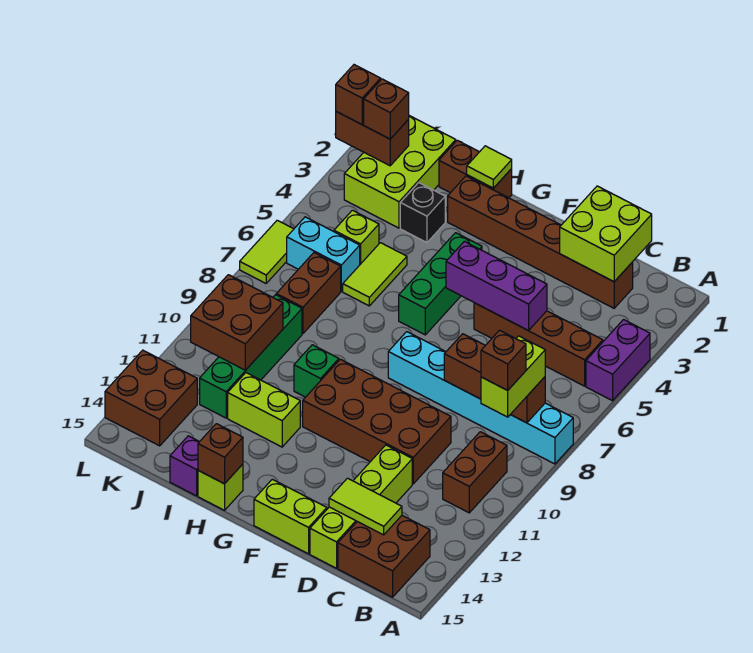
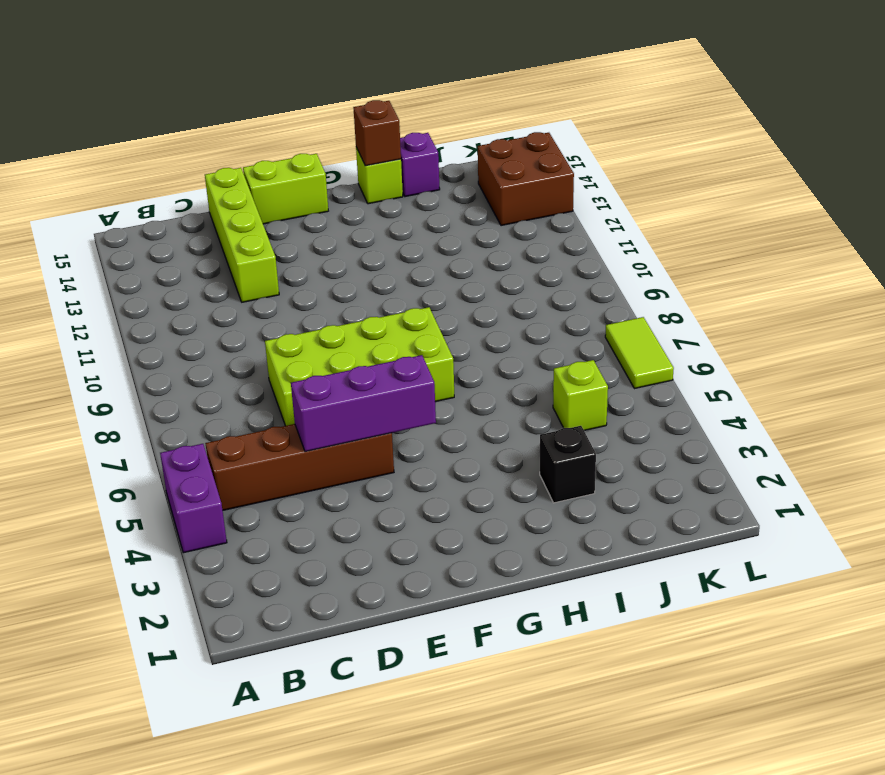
lime brick D7:G8 level 1 -> cyan brick A8:F8 level 1
none -> brown brick B10:B11 level 1
none -> brown brick B14:C15 level 1
none -> brown brick C2:H2 level 1
none -> brown brick D10:G11 level 1

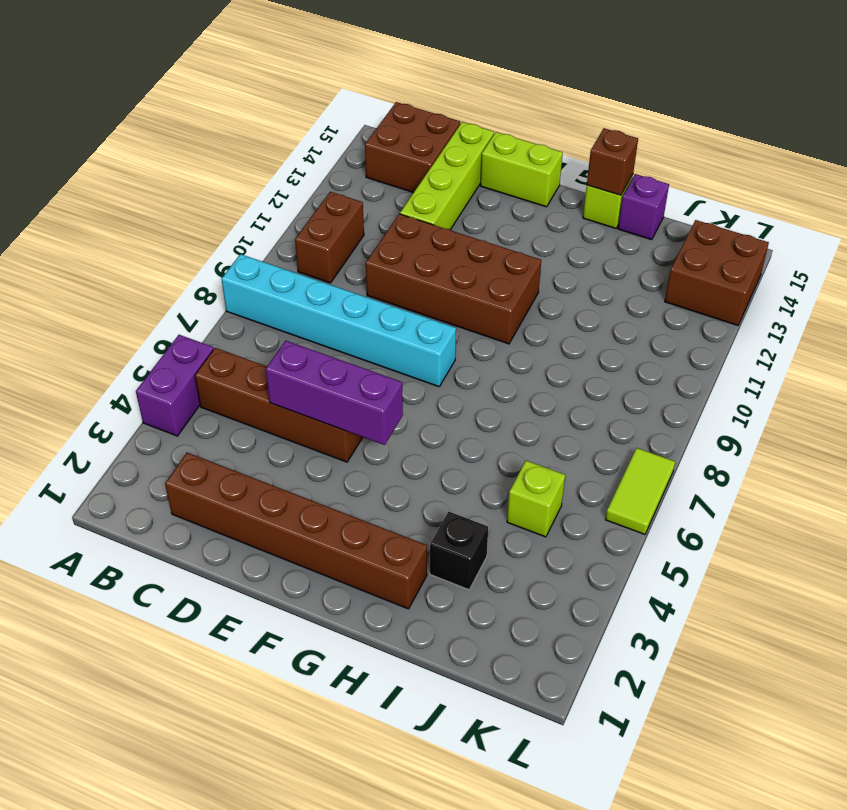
none -> green brick G4:G6 level 1
none -> brown brick H1:I1 level 1
none -> green brick H10 level 1
none -> lime brick H12:I12 level 1

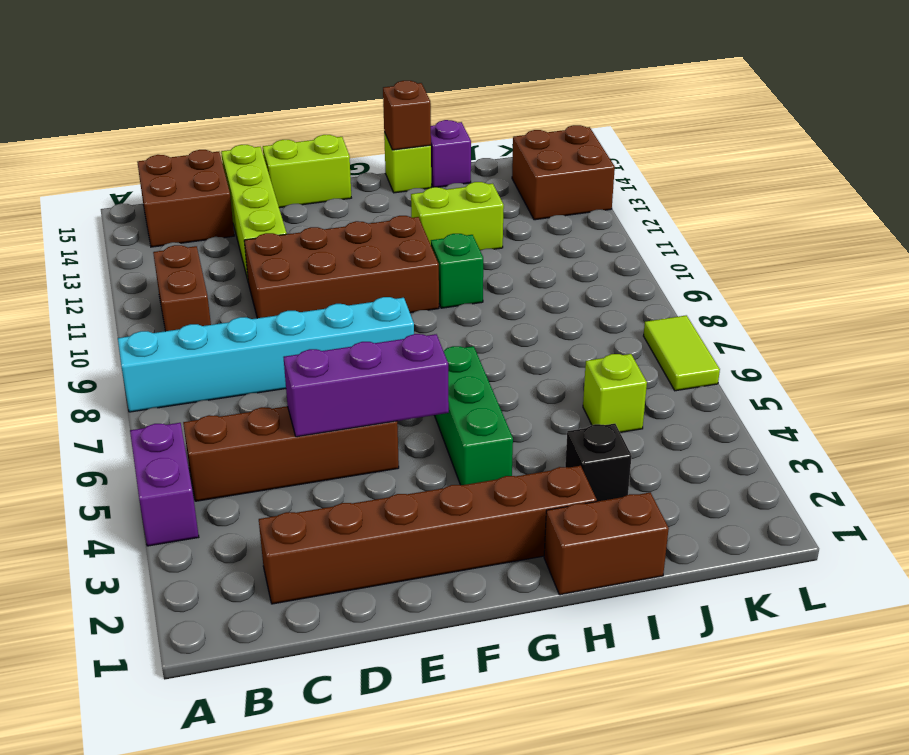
none -> lime tile I5:I6 level 1
none -> lime brick J1:K3 level 1
none -> cyan brick J6:K6 level 1
none -> brown brick J7:J8 level 1

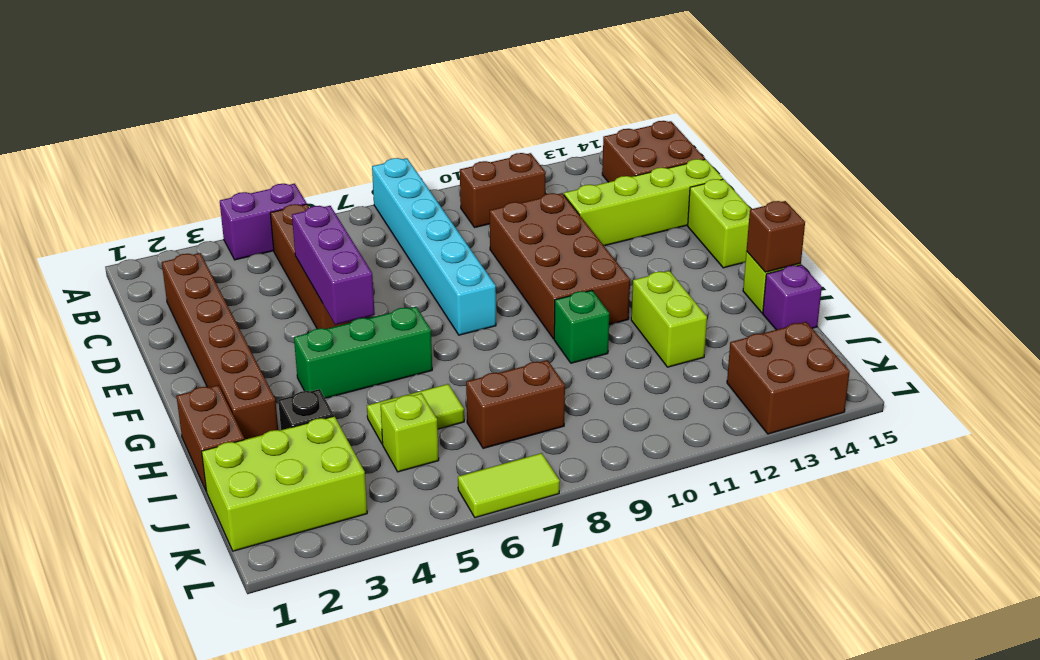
none -> cyan brick J6:K6 level 1
none -> green brick J9:J12 level 1
none -> brown brick B8:D8 level 2
none -> lime brick C1:D2 level 2

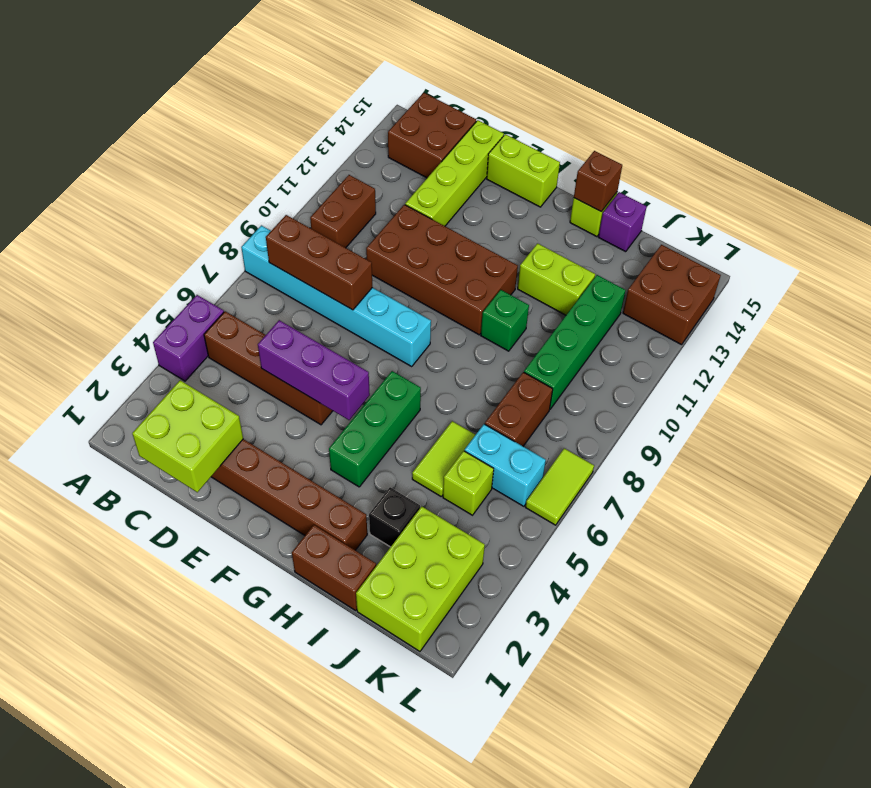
none -> lime tile C14:D14 level 2
none -> lime tile H1 level 2
none -> brown brick J10:K11 level 2
none -> brown brick K2:L2 level 2

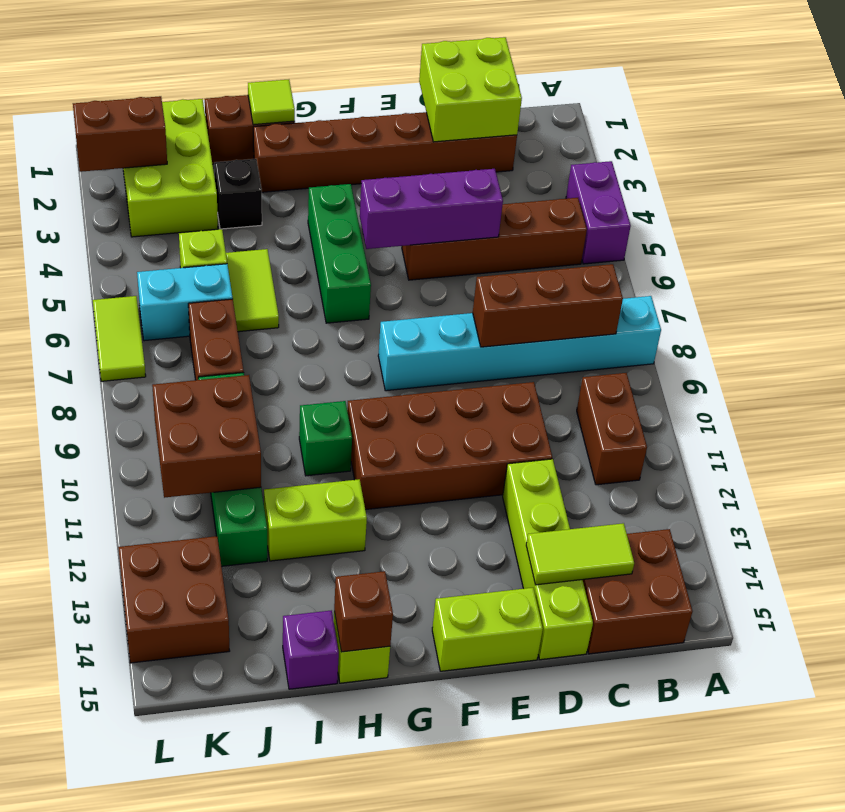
none -> lime brick B8:B9 level 3
none -> brown brick K2 level 3
none -> brown brick L2 level 3
none -> brown brick B9 level 4

